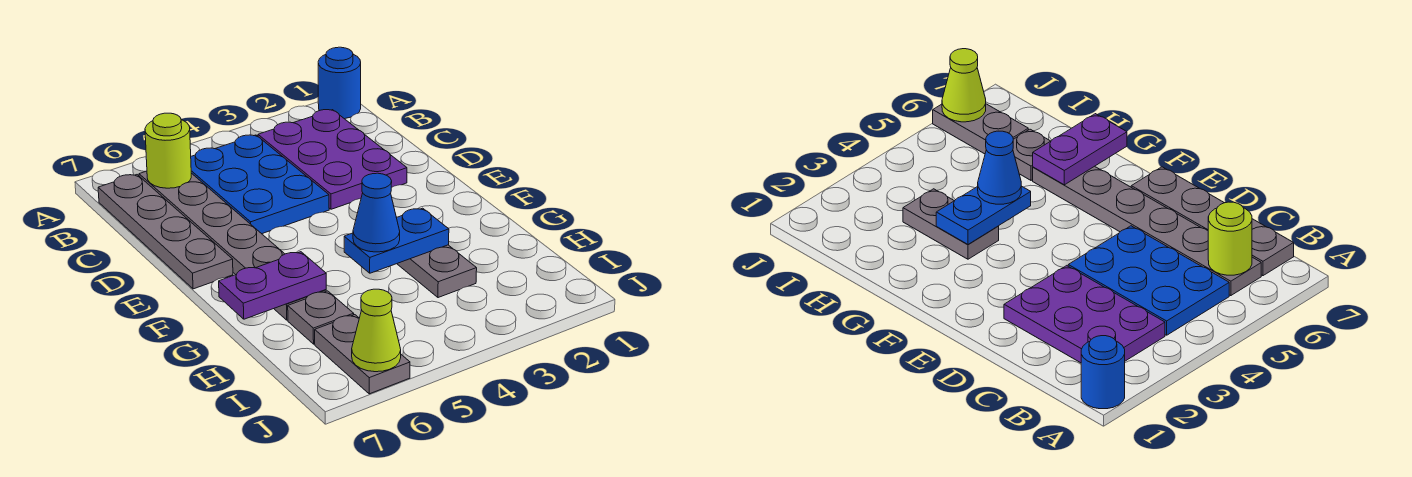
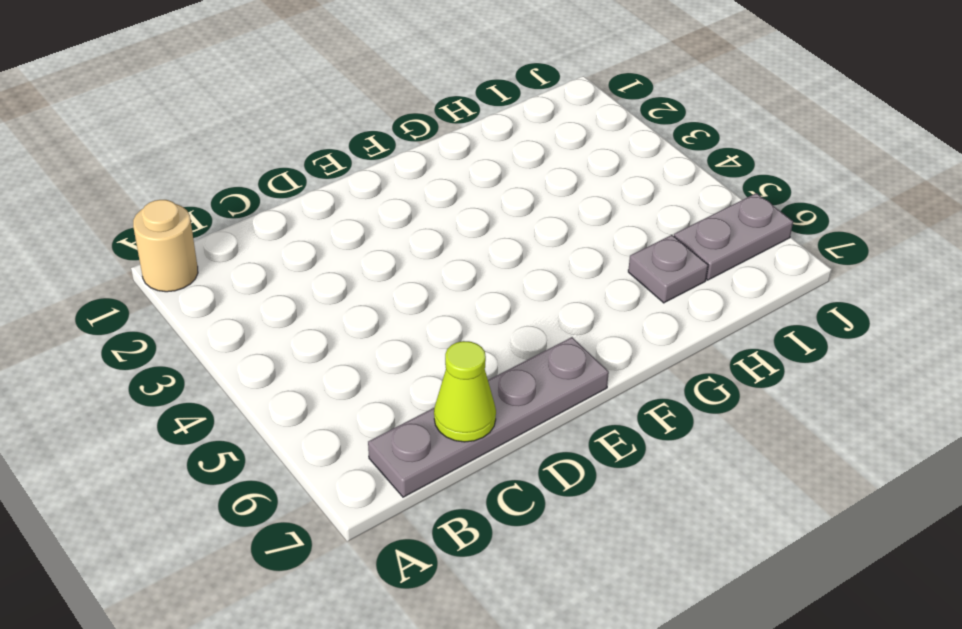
tan round brick A1 level 1 -> blue round brick A1 level 1
lime cone C7 level 2 -> lime cone J6 level 2
none -> purple plate B2:D3 level 1
none -> blue plate B4:D5 level 1
none -> grey plate B6:G6 level 1

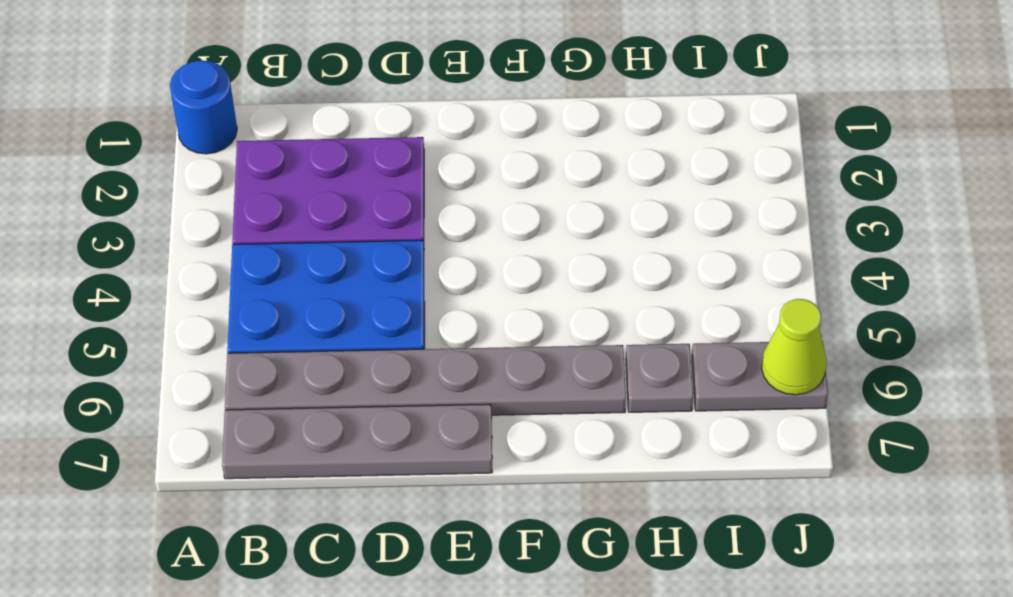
none -> grey plate G3:H3 level 1
none -> lime round brick B6 level 2
none -> blue plate G3:G4 level 2

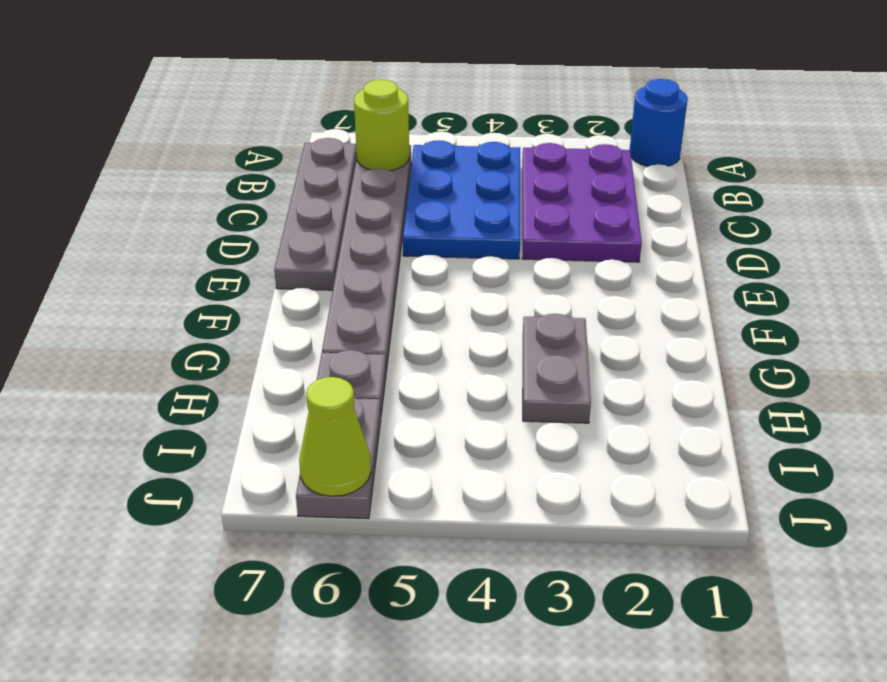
none -> blue plate G3:G4 level 2
none -> purple plate G6:G7 level 2
none -> blue cone G4 level 3

